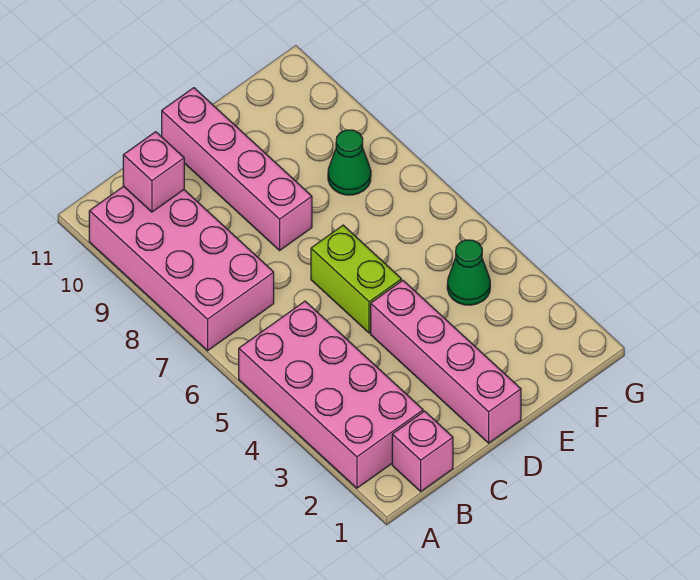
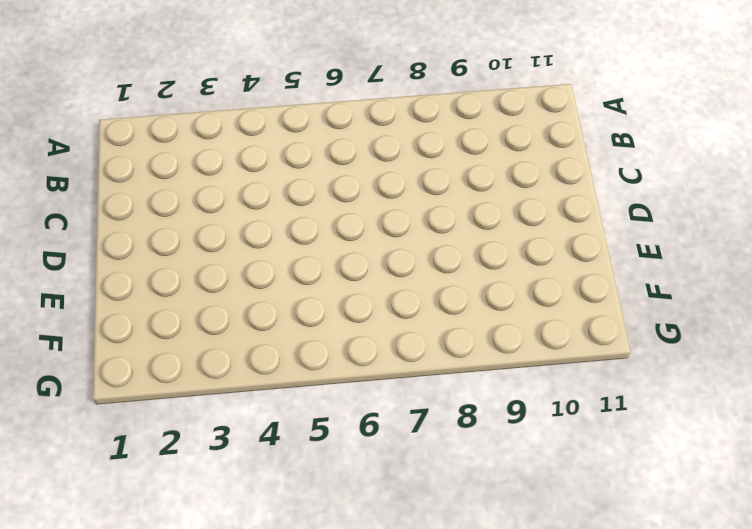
none -> pink brick A2:B5 level 1
none -> pink brick A7:B10 level 1

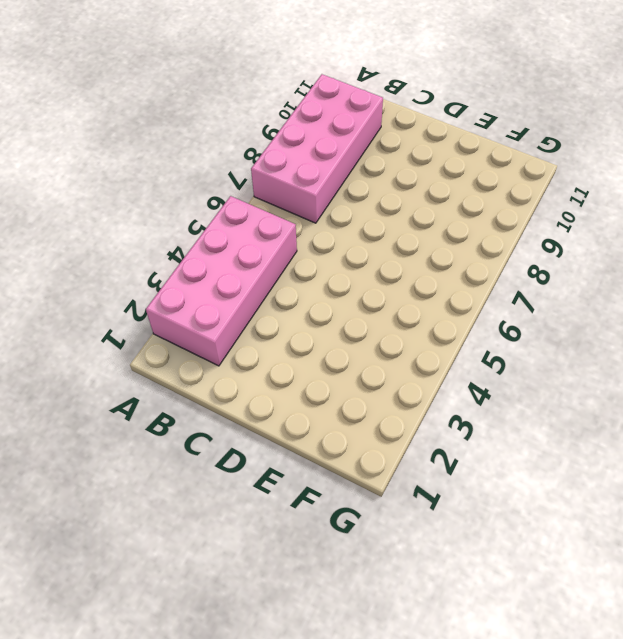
none -> pink brick B1 level 1
none -> pink brick D1:D4 level 1

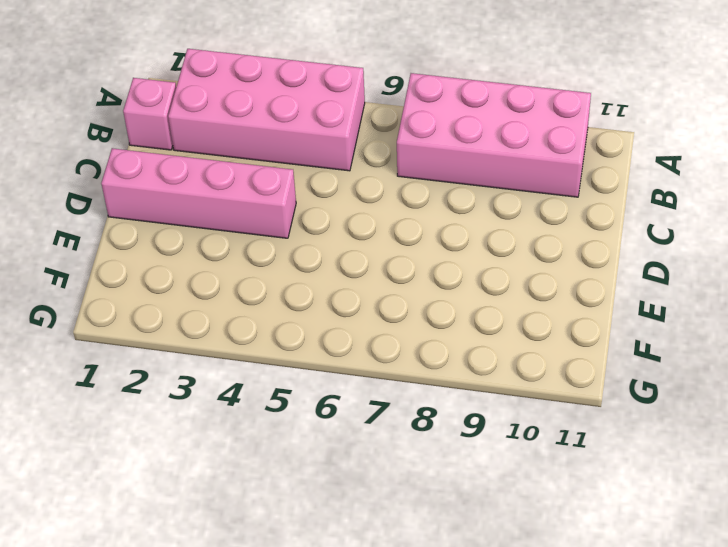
none -> lime brick D5:D6 level 1
none -> pink brick D8:D11 level 1

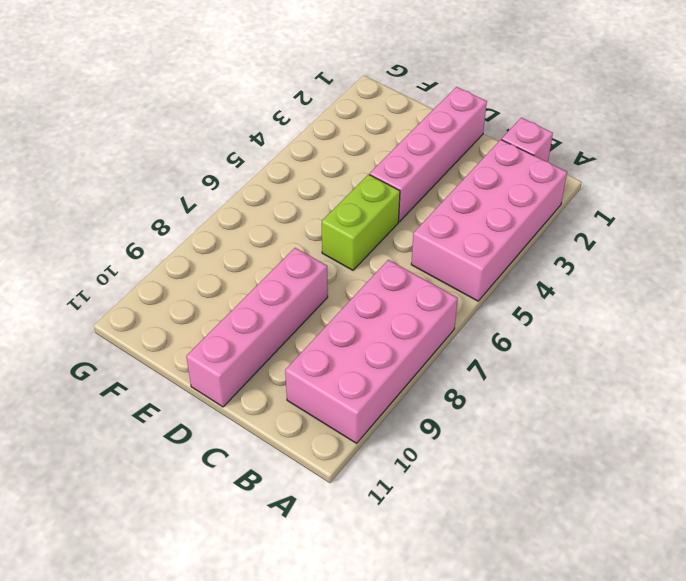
none -> green cone F4 level 1
none -> green cone F8 level 1

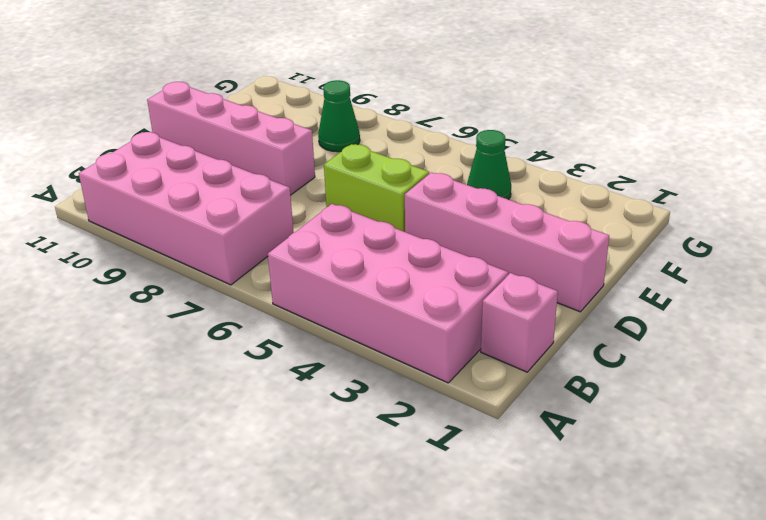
none -> pink brick B10 level 2

